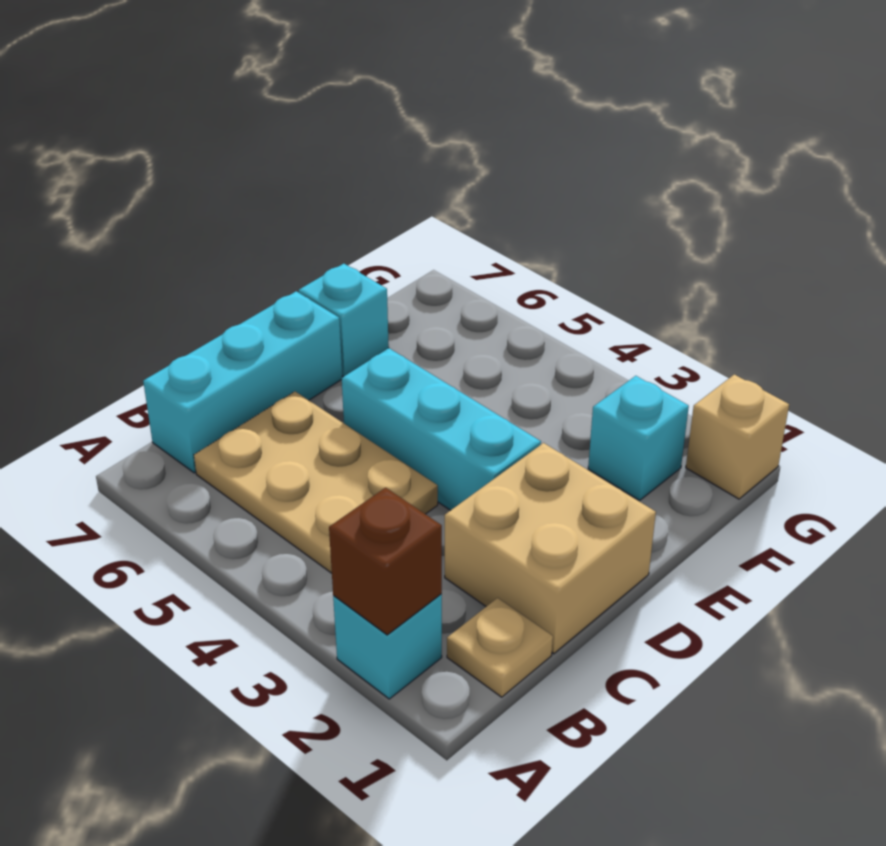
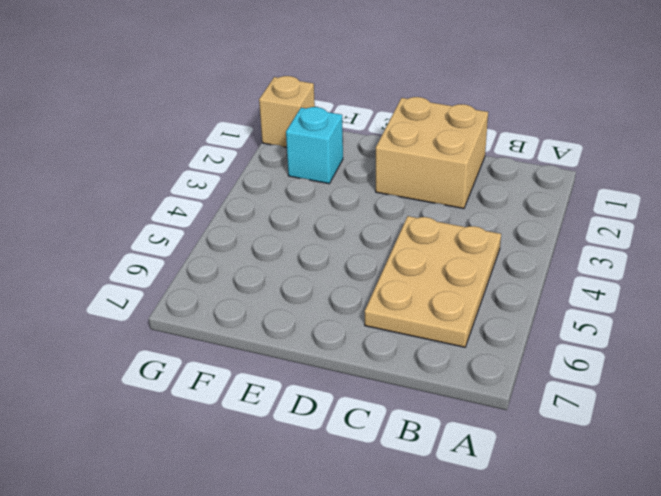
none -> cyan brick A2 level 1
none -> tan plate B1 level 1

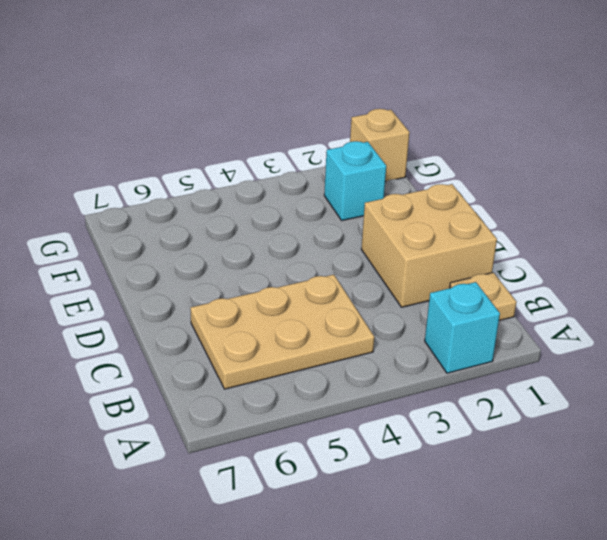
none -> cyan brick B7:D7 level 1
none -> cyan brick D3:D5 level 1

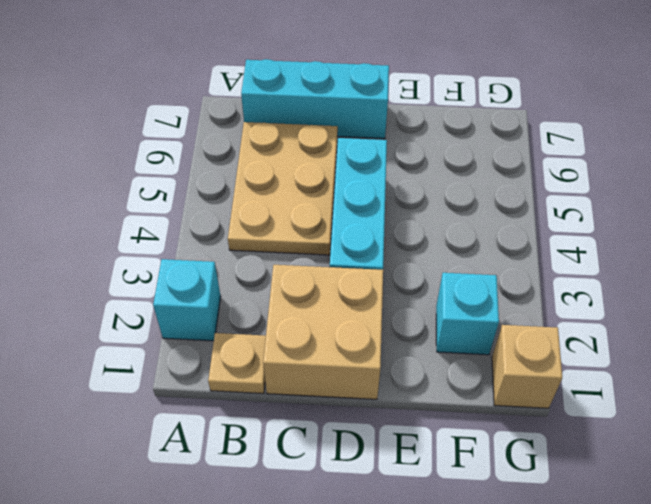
none -> cyan brick E7 level 1
none -> brown brick A2 level 2

